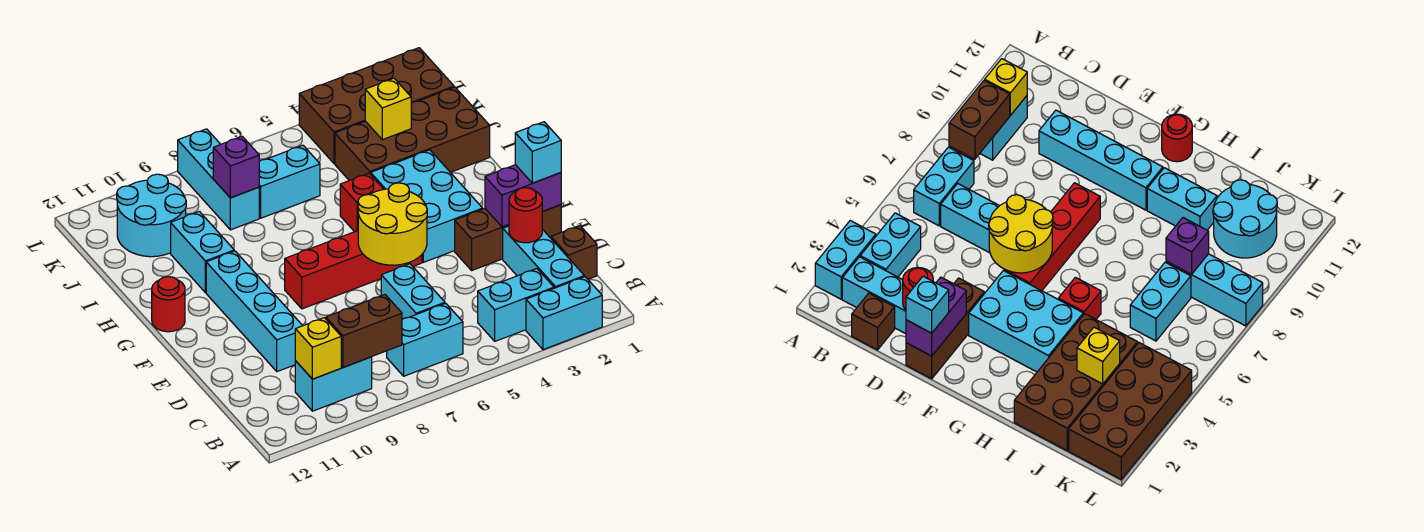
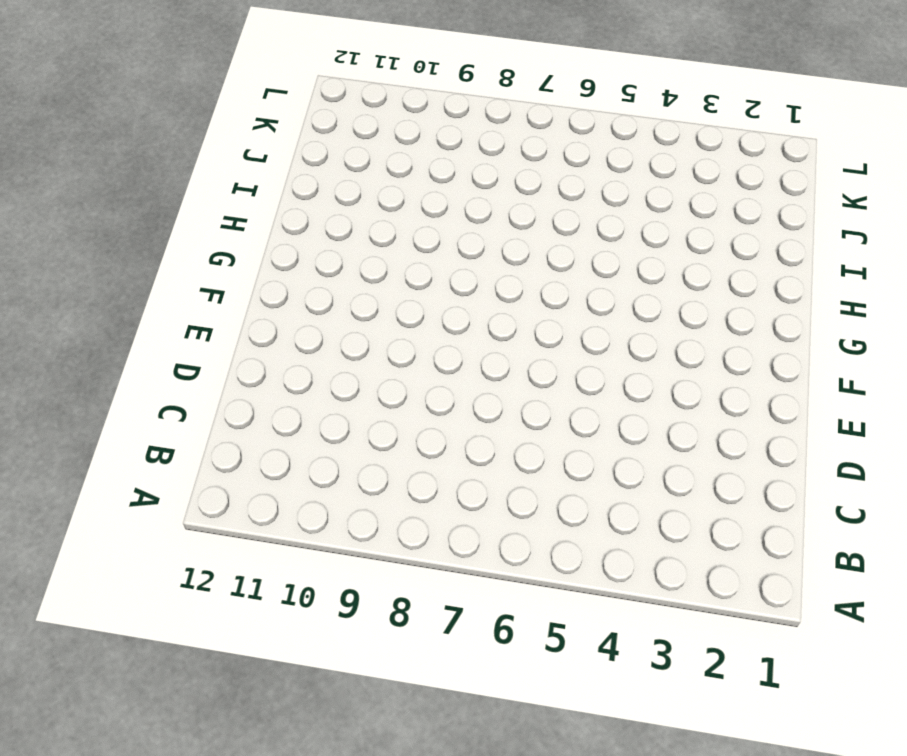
none -> cyan brick A2:A3 level 1
none -> cyan brick B2:D2 level 1
none -> cyan brick B3:B4 level 1

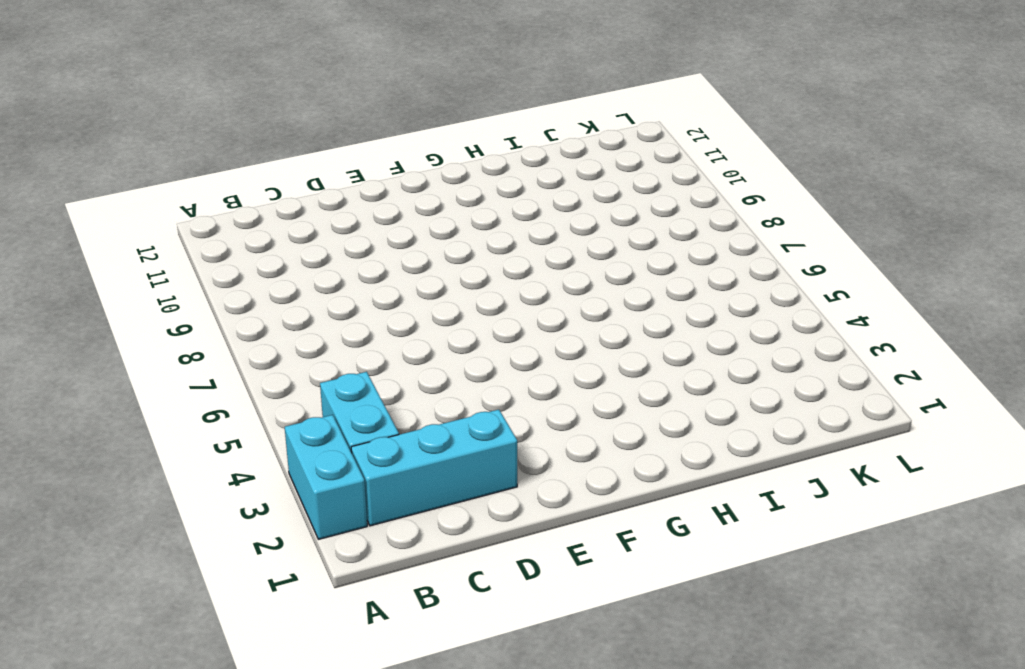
none -> cyan brick B6:B7 level 1
none -> cyan brick B9:B10 level 1
none -> brown brick C1 level 1

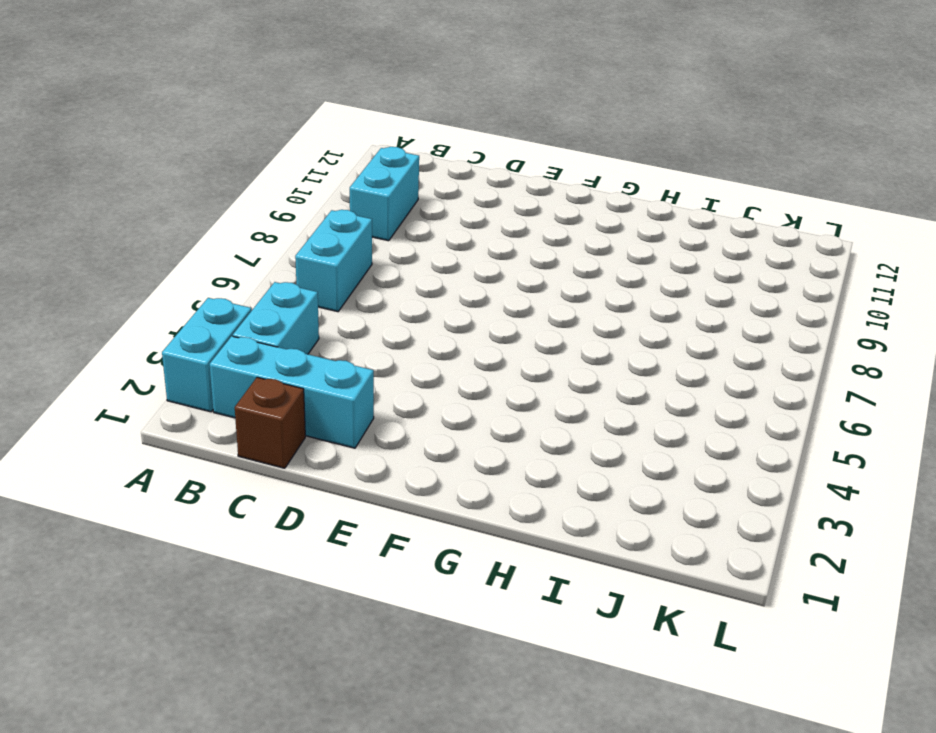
none -> cyan brick C6:D6 level 1
none -> cyan brick D10:G10 level 1
none -> brown brick E1:E3 level 1

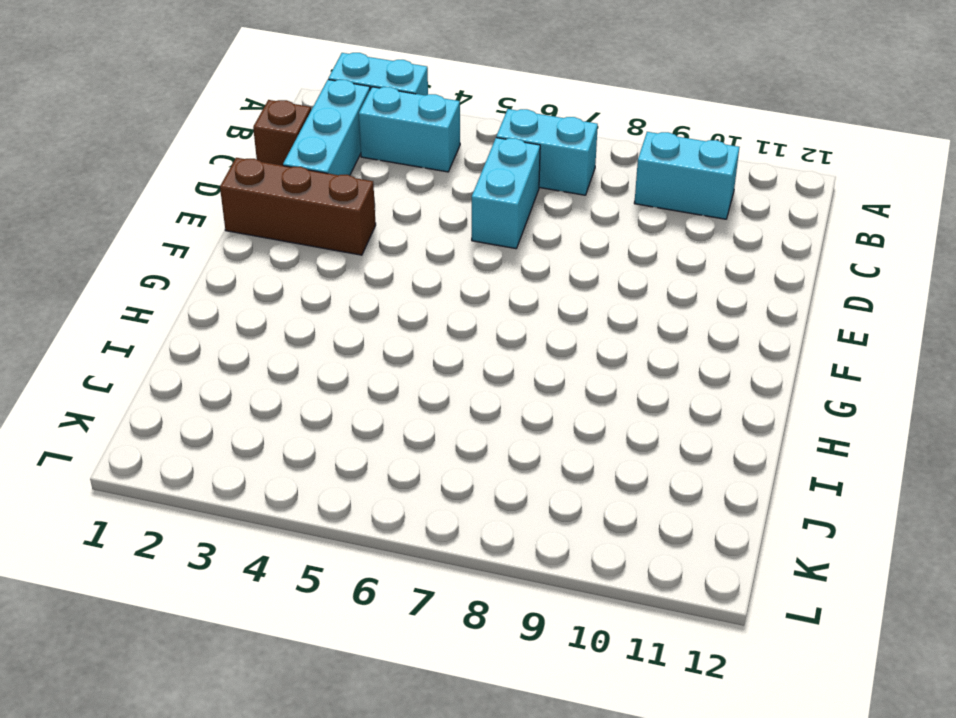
none -> cyan brick D10:G10 level 1
none -> cyan brick F3:H4 level 1
none -> red brick F5:F8 level 1

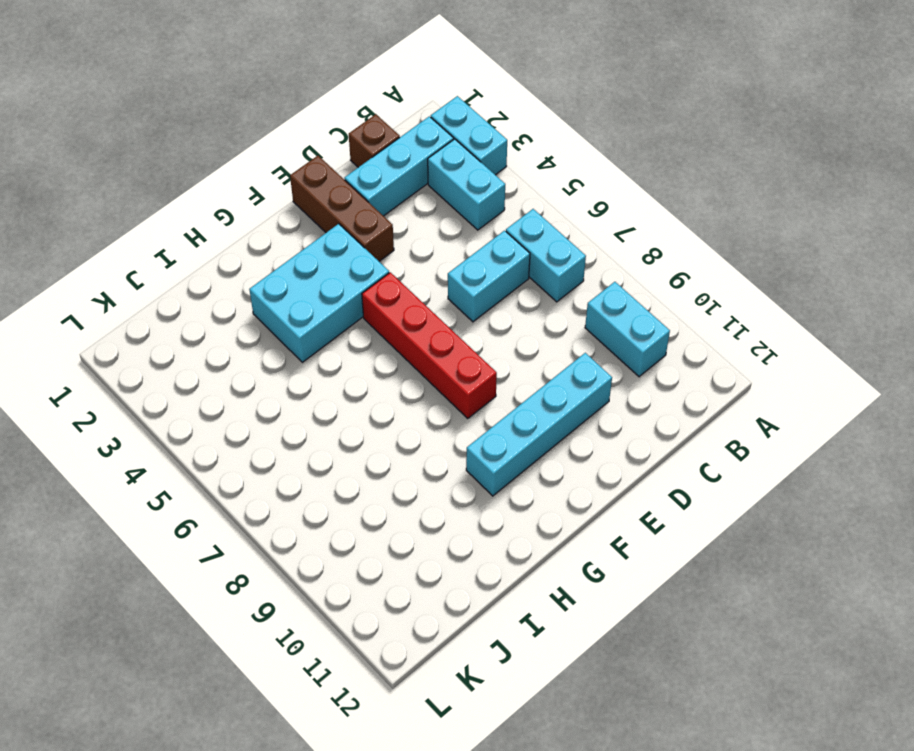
none -> red round brick G12 level 1
none -> red brick H5 level 1
none -> cyan brick H10:I10 level 1

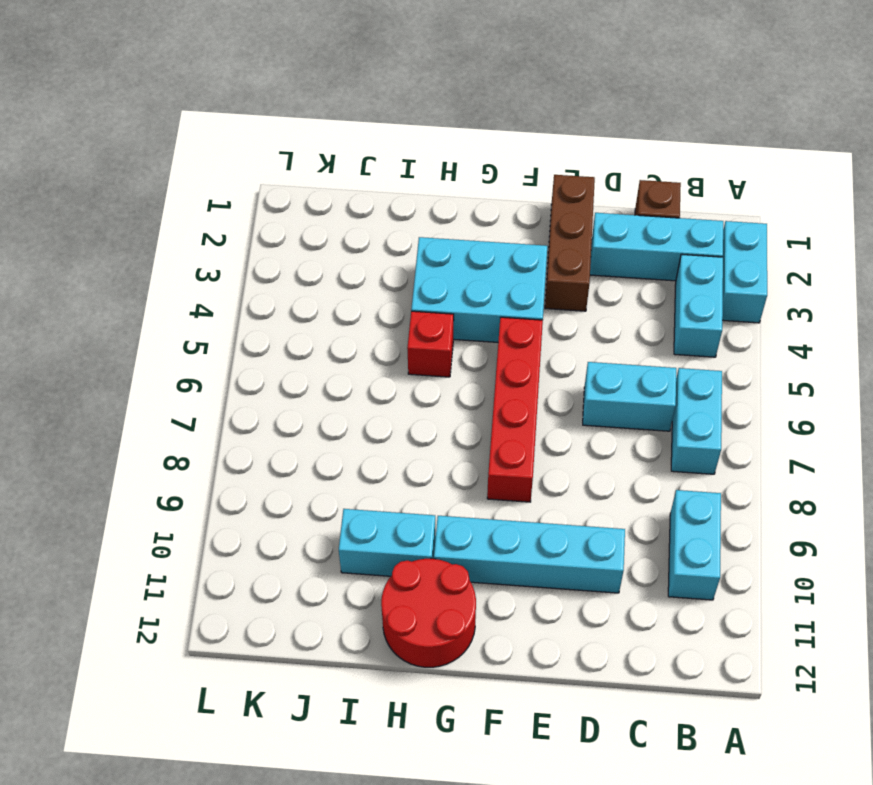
red round brick G11:H12 level 1 -> red round brick G12 level 1
none -> brown brick I1:J4 level 1
none -> cyan brick J6:J7 level 1
none -> cyan brick J8:L8 level 1

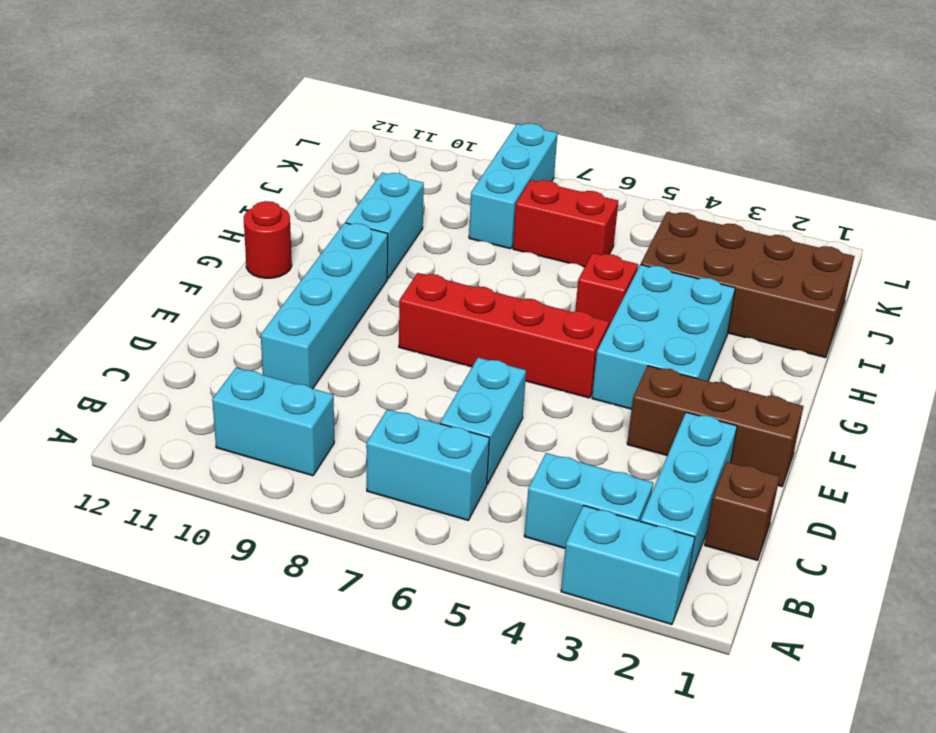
red brick J6:J7 level 1 -> cyan brick J6:J7 level 1
none -> cyan round brick J10:K11 level 1
none -> brown brick K1:L4 level 1
none -> brown brick B8:B9 level 2

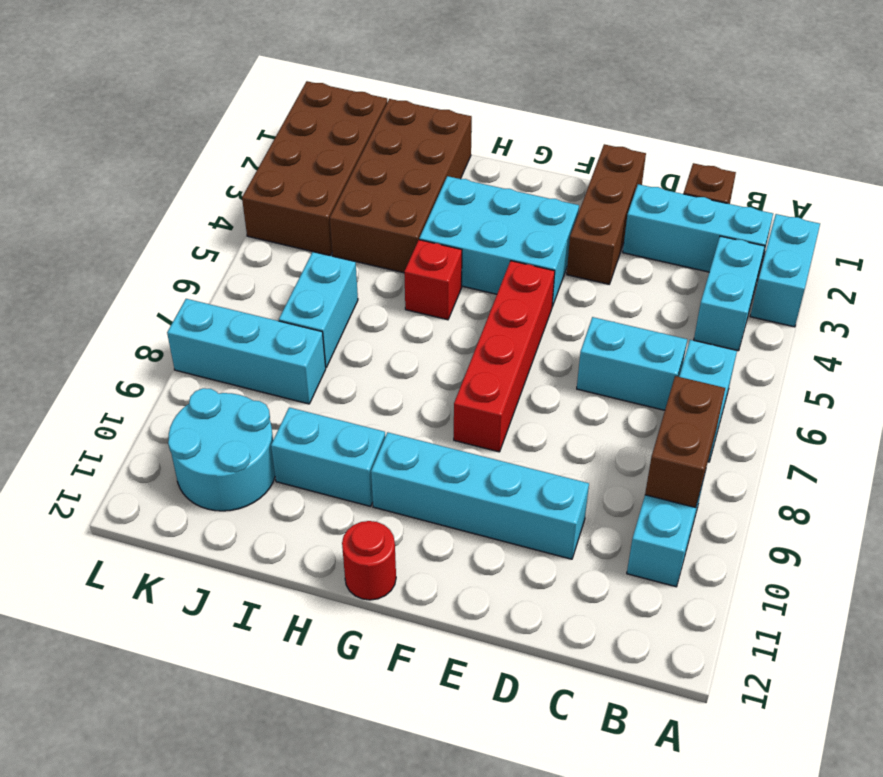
none -> yellow brick B10 level 2
none -> red round brick D2 level 2
none -> purple brick E1:E2 level 2

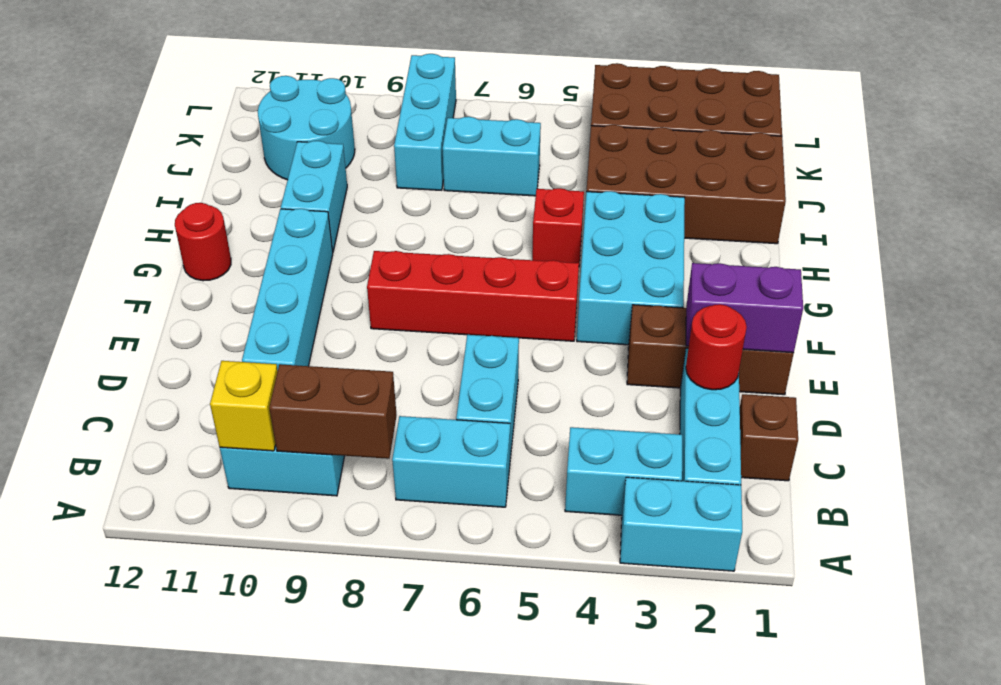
none -> yellow round brick E5:F6 level 2
none -> yellow brick J3 level 2
none -> purple brick J8 level 2

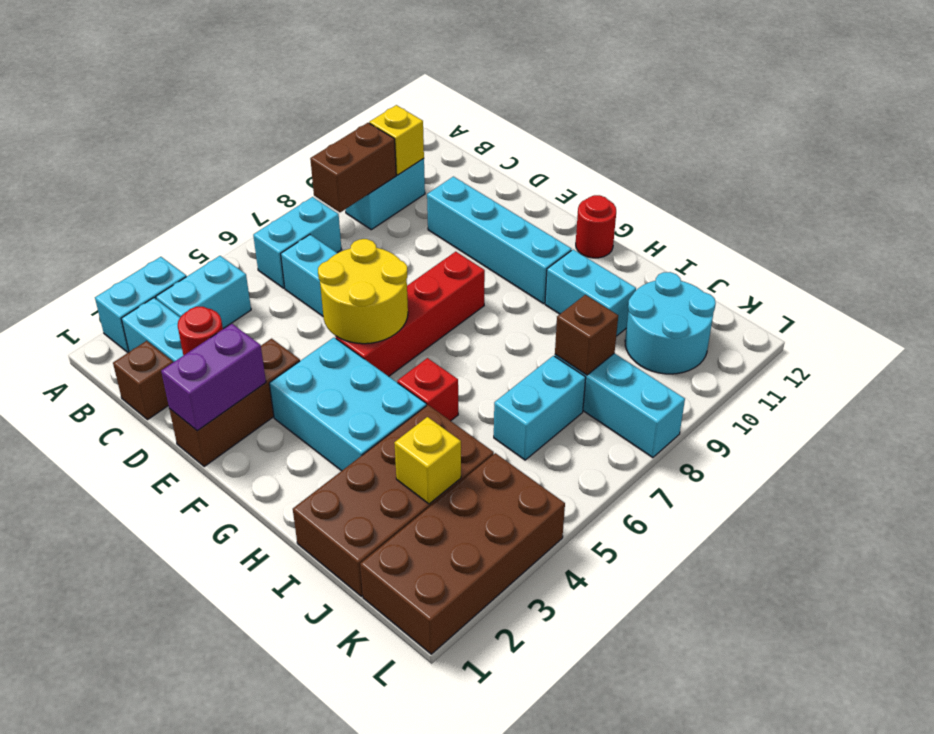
brown brick J8 level 2 -> purple brick J8 level 2
none -> cyan brick E1 level 3

